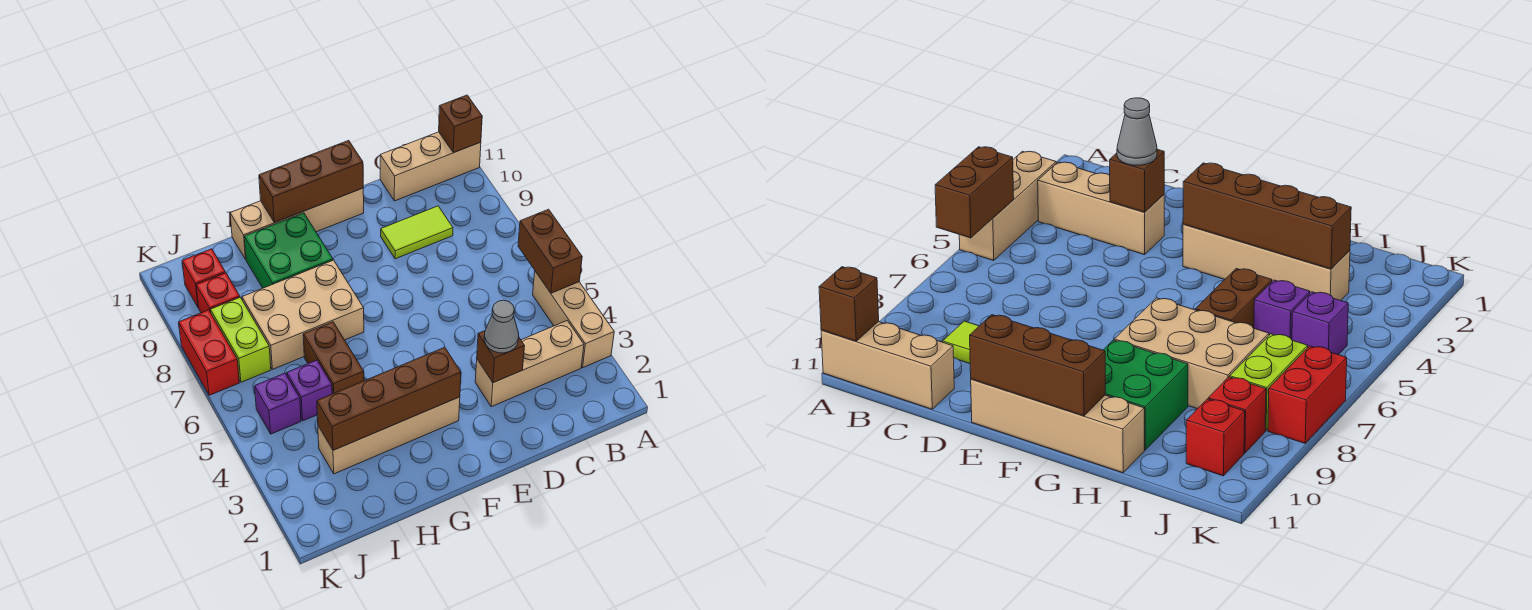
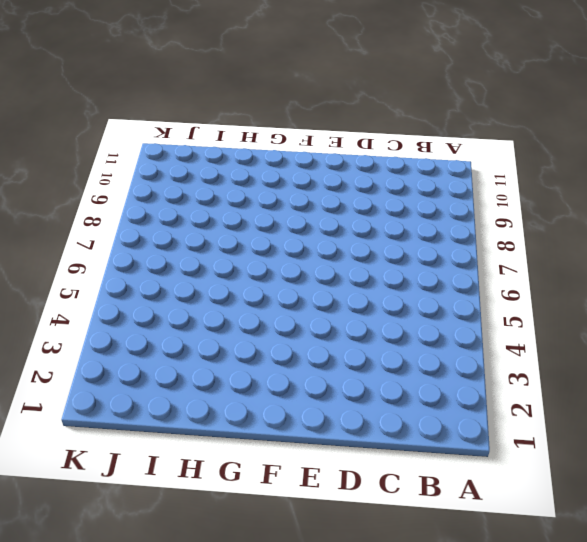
none -> tan brick A3:A5 level 1
none -> tan brick A11:C11 level 1
none -> tan brick B3:D3 level 1

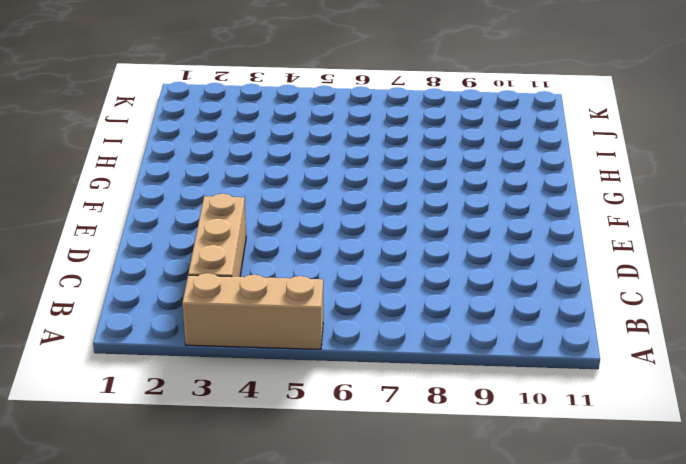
none -> tan brick A11:C11 level 1
none -> lime tile C9:D9 level 1
none -> tan brick E11:H11 level 1

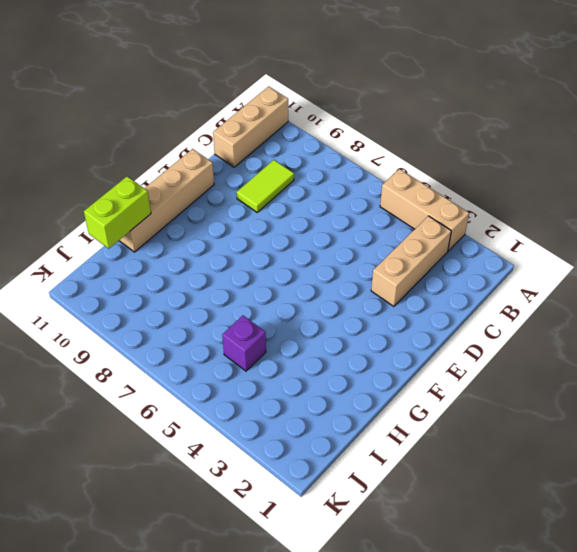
lime brick H11:I11 level 2 -> lime brick J7:J8 level 1
none -> tan brick F3:I3 level 1
none -> tan brick G7:I8 level 1
none -> green brick G9:H10 level 1

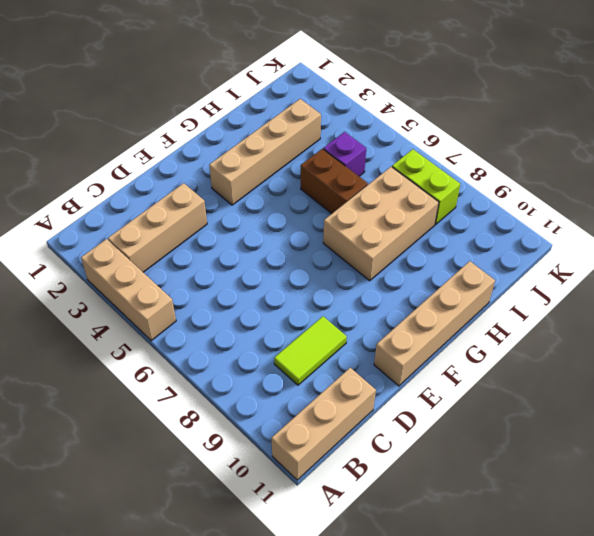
none -> green brick G9:H10 level 1
none -> purple brick J5 level 1
none -> red brick J9 level 1

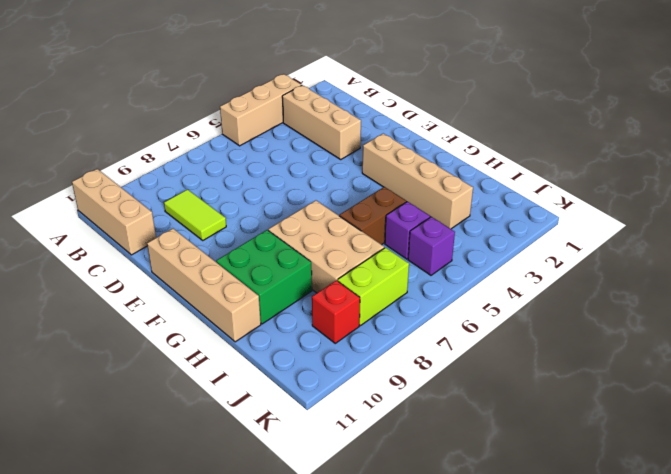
none -> red brick J10 level 1
none -> red brick K7:K8 level 1
none -> brown brick A5:A6 level 2

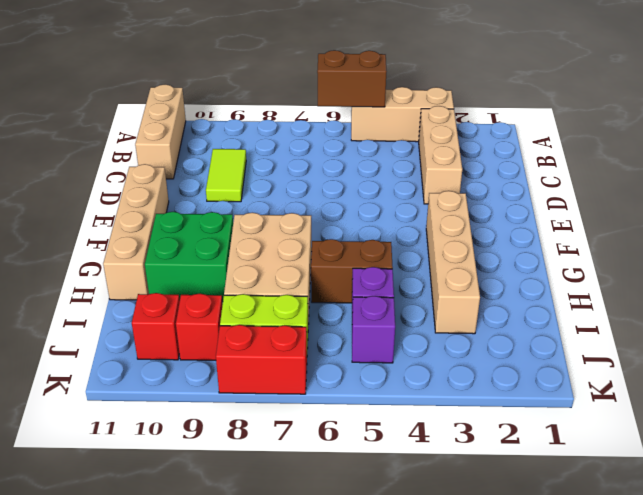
none -> brown brick A11 level 2
none -> brown brick D3 level 2
none -> brown brick E11:G11 level 2

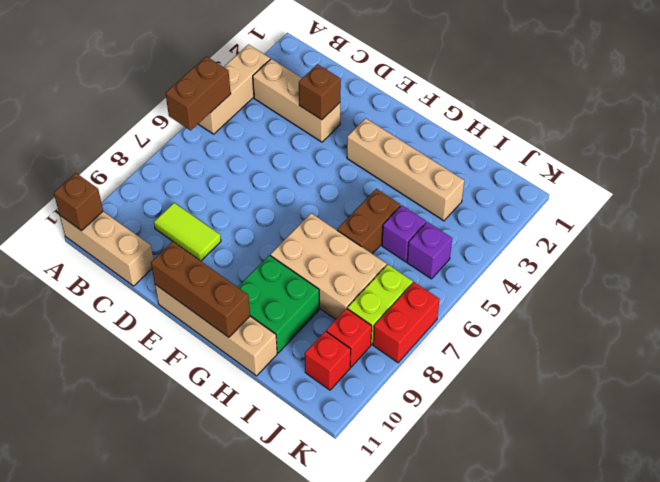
none -> brown brick F3:I3 level 2
none -> grey cone D3 level 3

